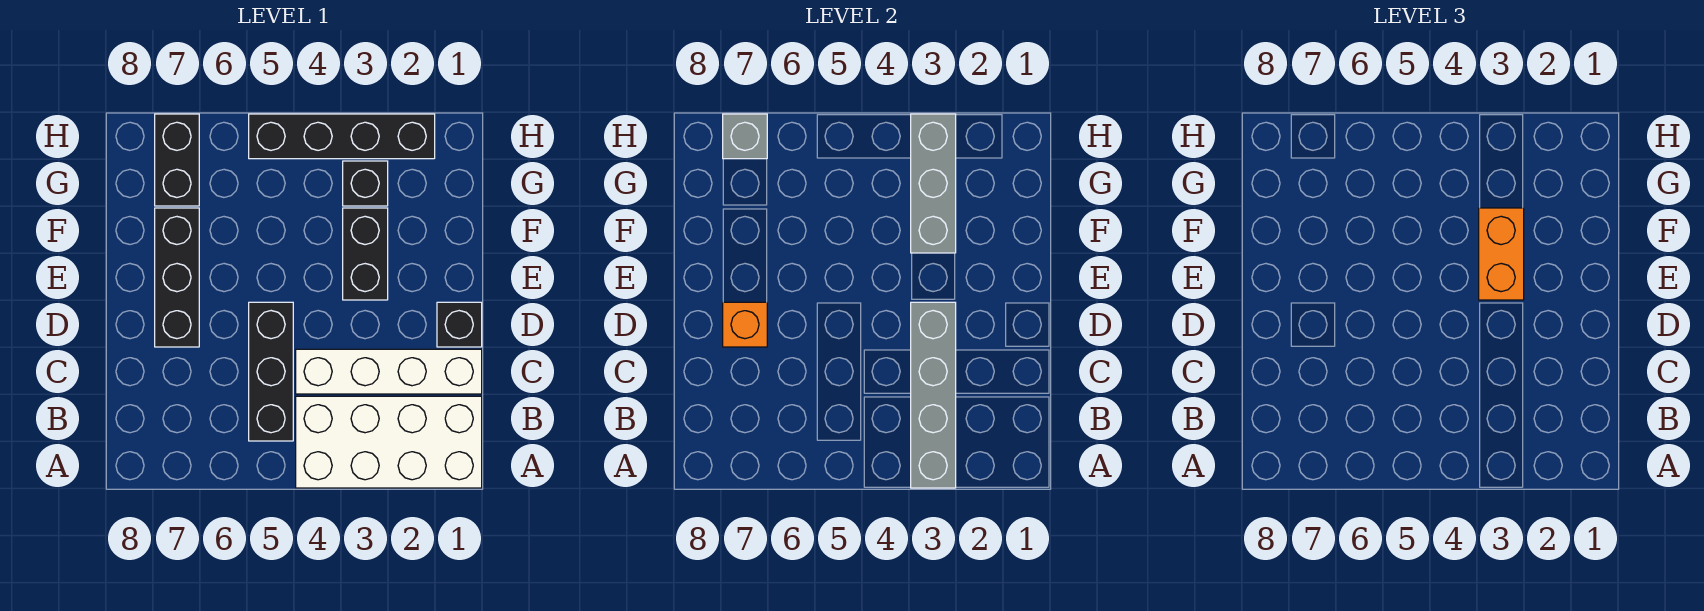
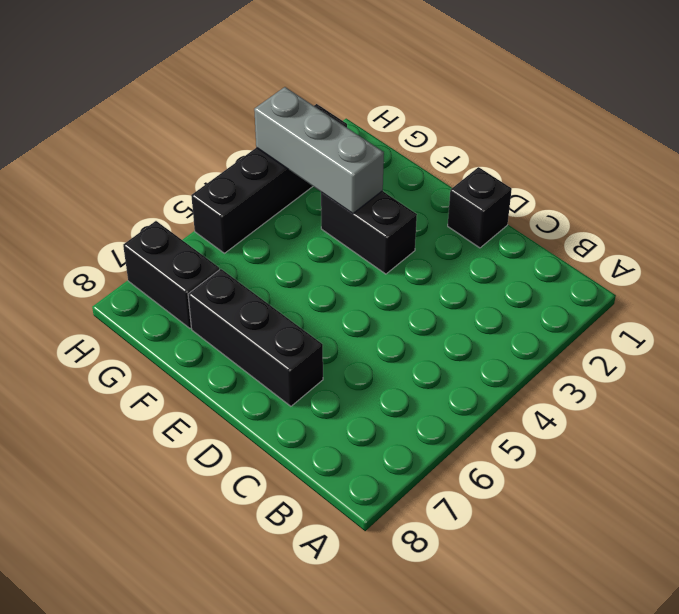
none -> white brick A1:B4 level 1
none -> black brick B5:D5 level 1
none -> white brick C1:C4 level 1

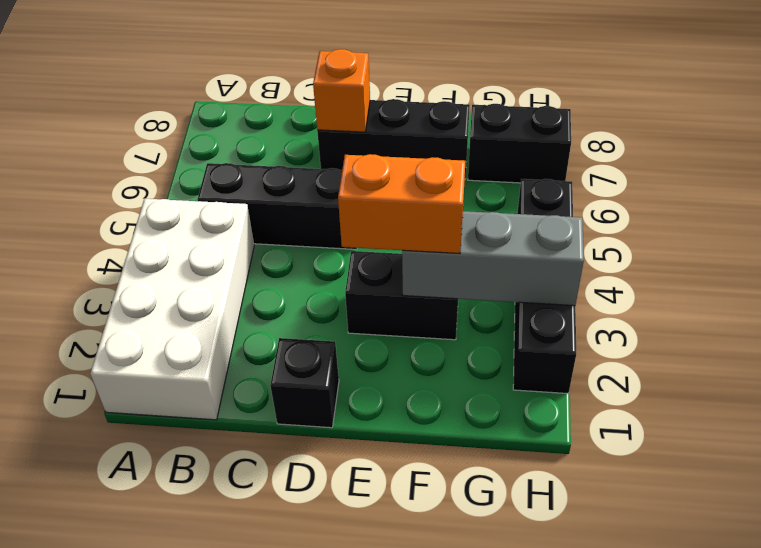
none -> white brick C1:C4 level 1
none -> black brick G3 level 1
none -> grey brick A3:D3 level 2

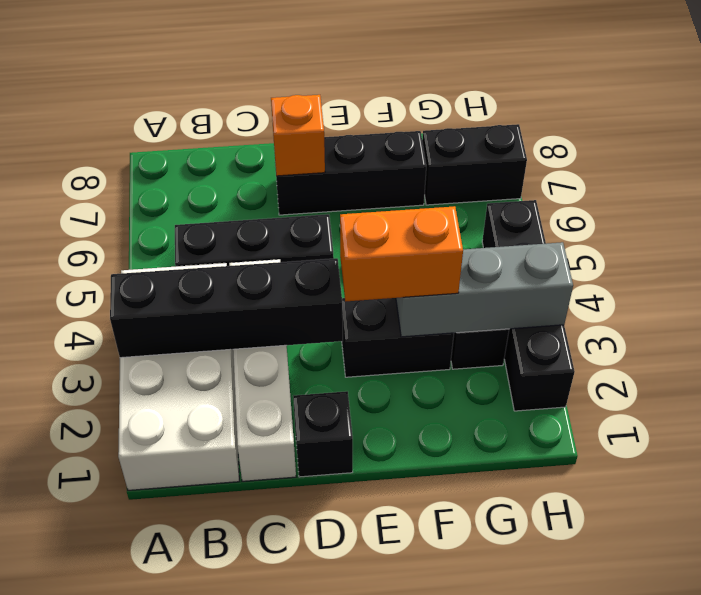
black brick A3:D3 level 2 -> grey brick A3:D3 level 2
none -> grey brick H7 level 2

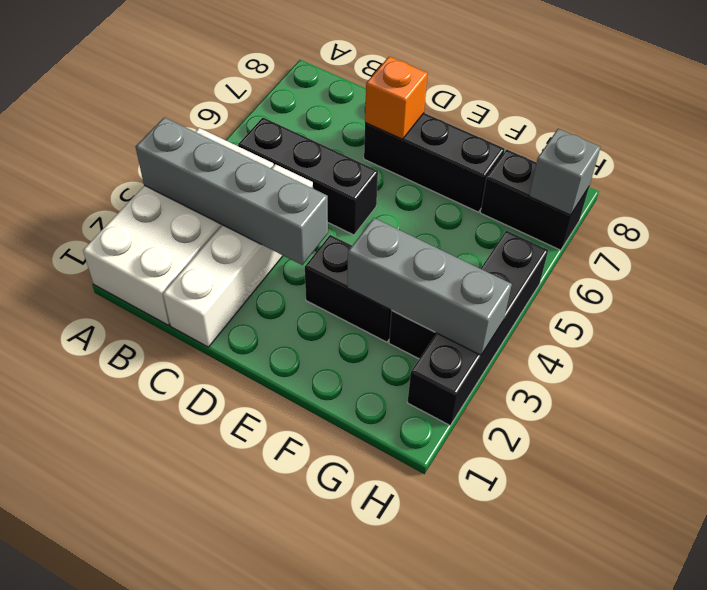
none -> black brick D1 level 1
none -> orange brick E3:F3 level 3

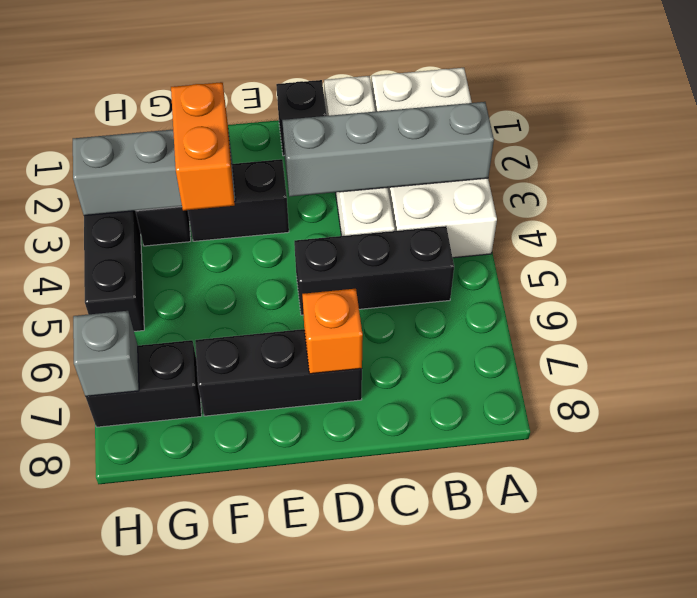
orange brick F3:F4 level 3 -> orange brick E3:F3 level 3

